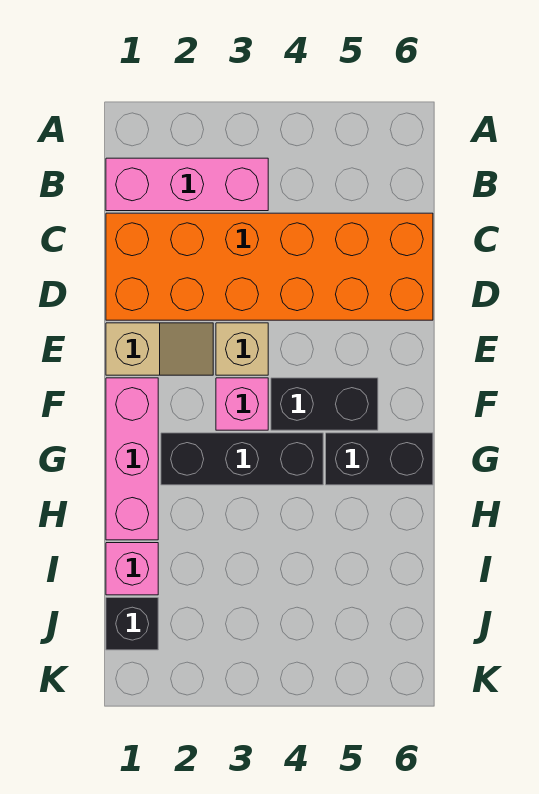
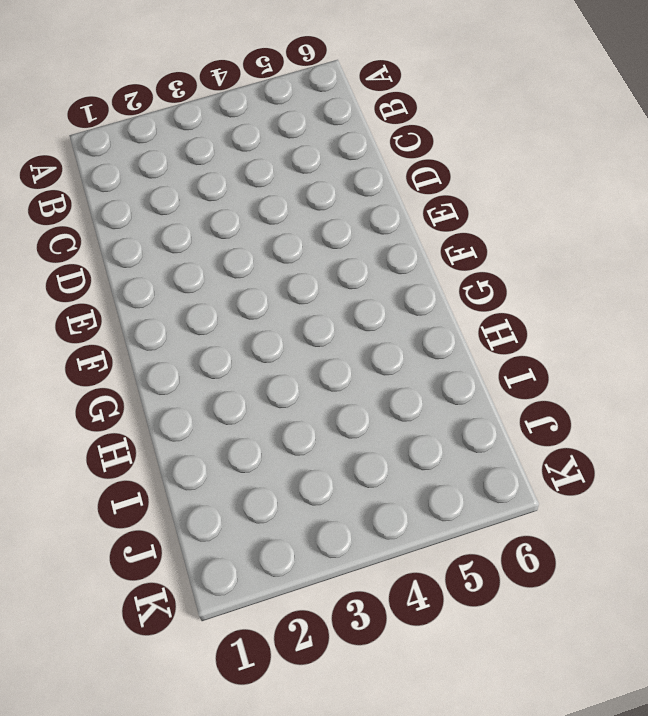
none -> pink brick B1:B3 level 1
none -> orange brick C1:D6 level 1

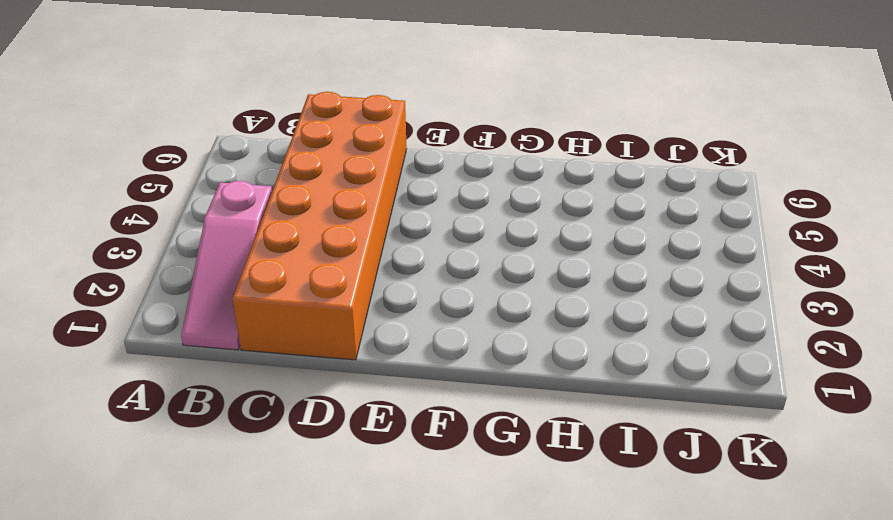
pink slope B1:B3 level 1 top 3 -> pink brick B1:B3 level 1
none -> tan slope E1:E2 level 1 top 1
none -> tan brick E3 level 1

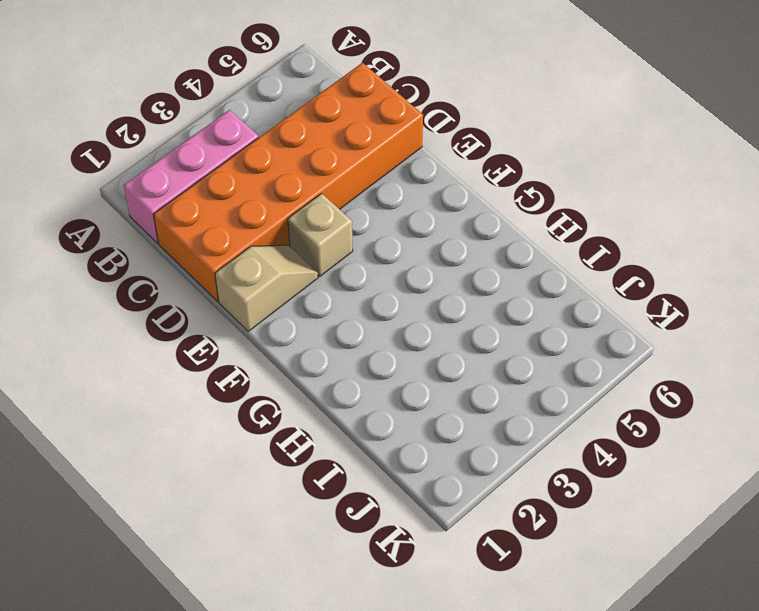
none -> pink brick F1:H1 level 1
none -> pink brick F3 level 1

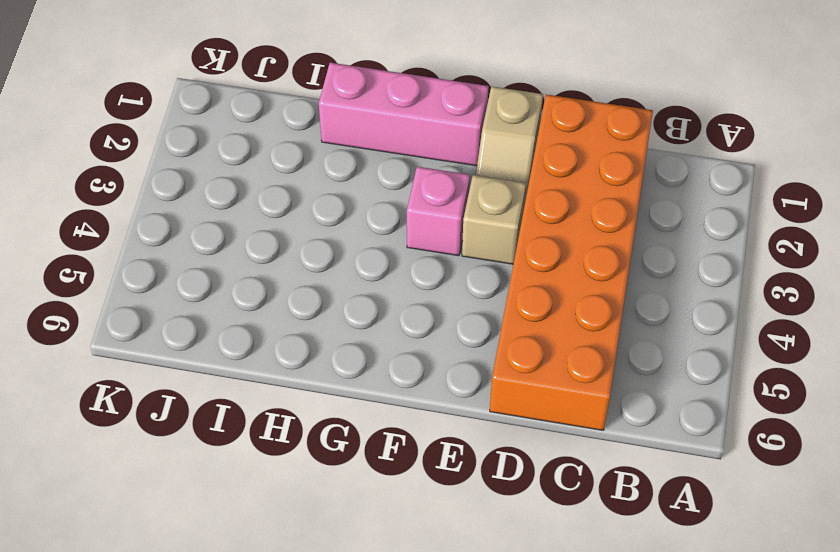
none -> pink brick B1:B3 level 1
none -> black brick F4:F5 level 1

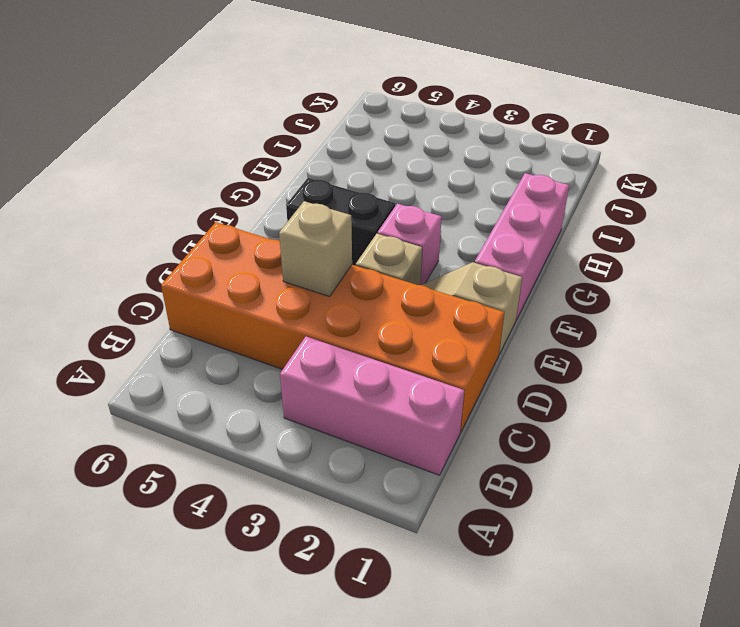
tan brick D4 level 2 -> none
none -> black brick G2:G4 level 1
none -> black brick G5:G6 level 1

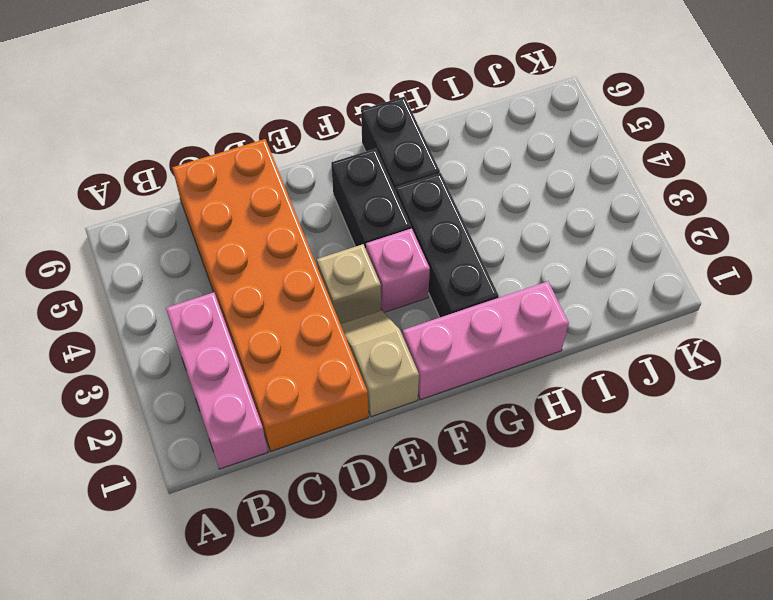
none -> pink brick I1 level 1
none -> black brick J1 level 1

